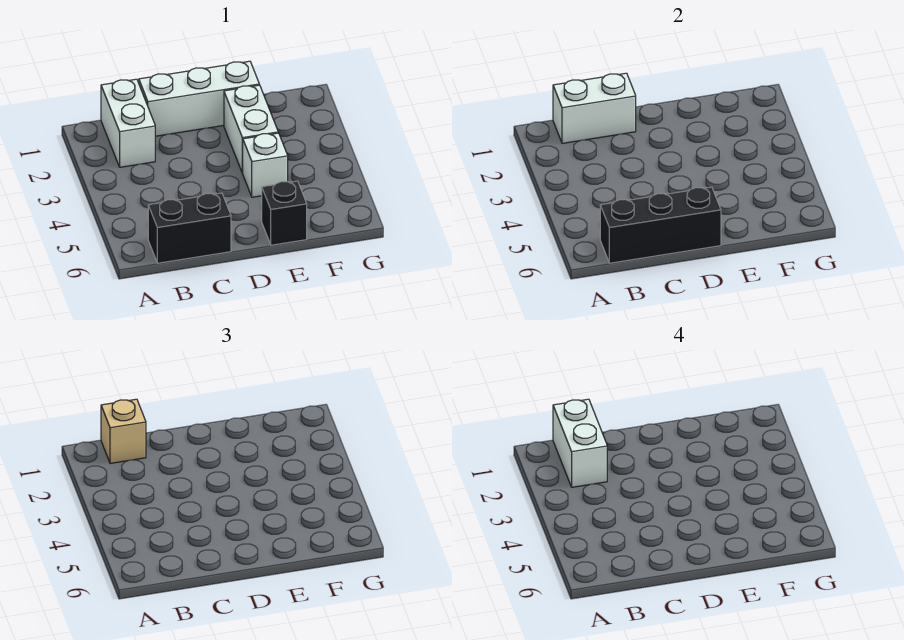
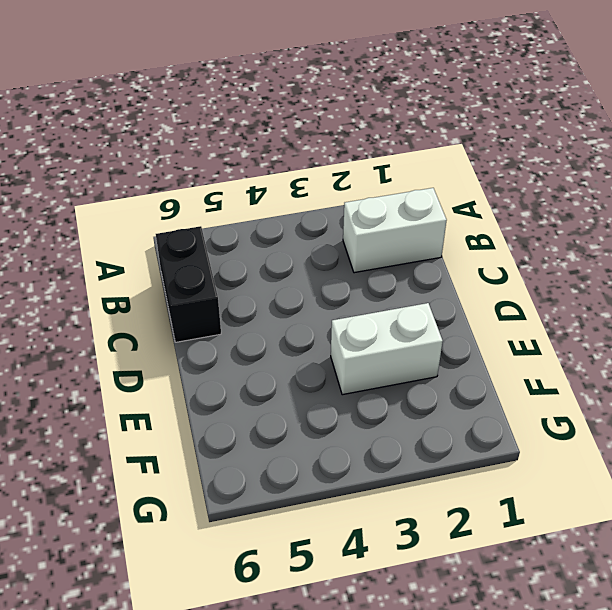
none -> white brick C1:E1 level 1
none -> white brick E4 level 1

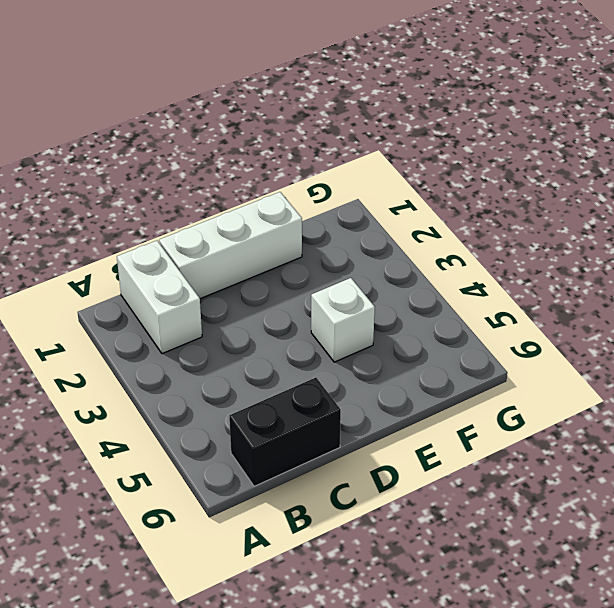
none -> white brick E2:E3 level 1
none -> black brick E6 level 1

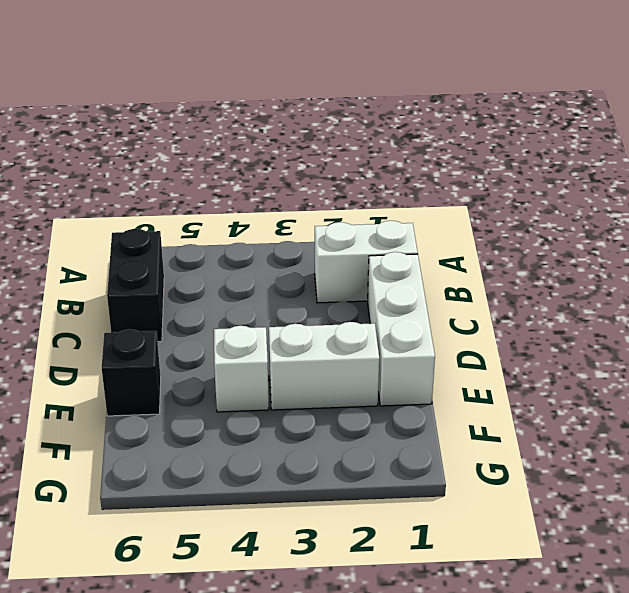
none -> white brick B1:C1 level 2
none -> black brick B6:D6 level 2

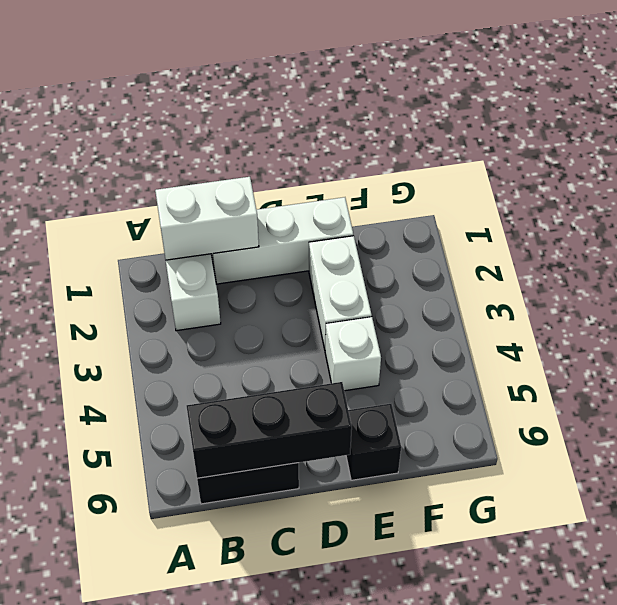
none -> tan brick B1 level 3
none -> white brick B1:B2 level 4

